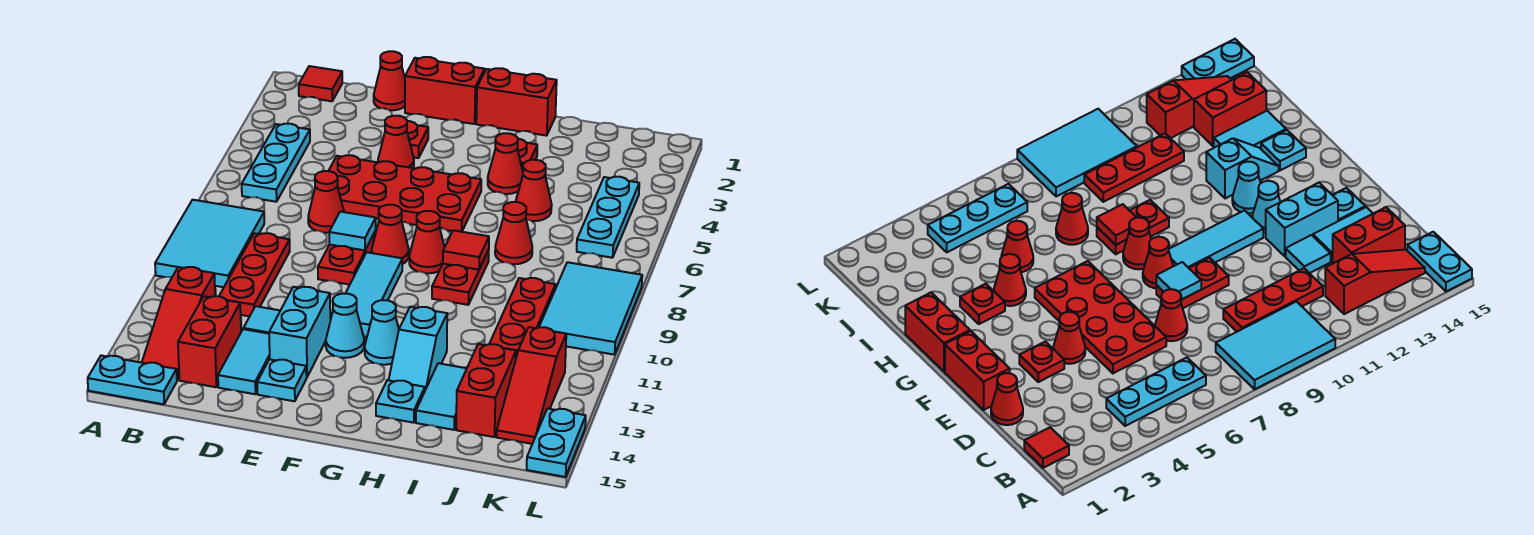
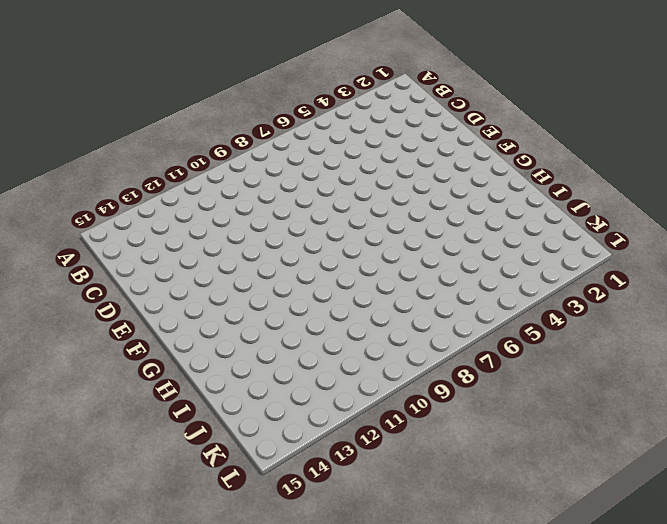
none -> cyan tile A8:B10 level 1
none -> cyan plate A15:B15 level 1
none -> red tile B1 level 1
none -> cyan plate B4:B6 level 1

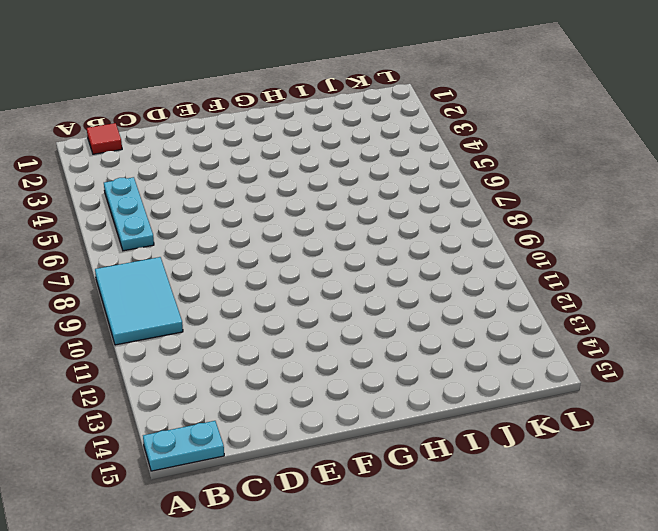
none -> red slope B12:B14 level 1 top 12
none -> red plate C9:C11 level 1
none -> red brick C13:C14 level 1
none -> red cone D1 level 1

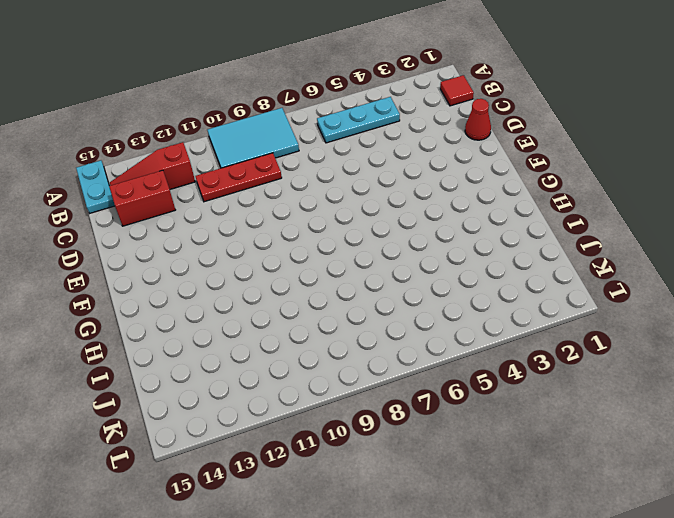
none -> red plate D5:G6 level 1
none -> red cone D7 level 1
none -> cyan tile D12 level 1
none -> cyan tile D13:D14 level 1

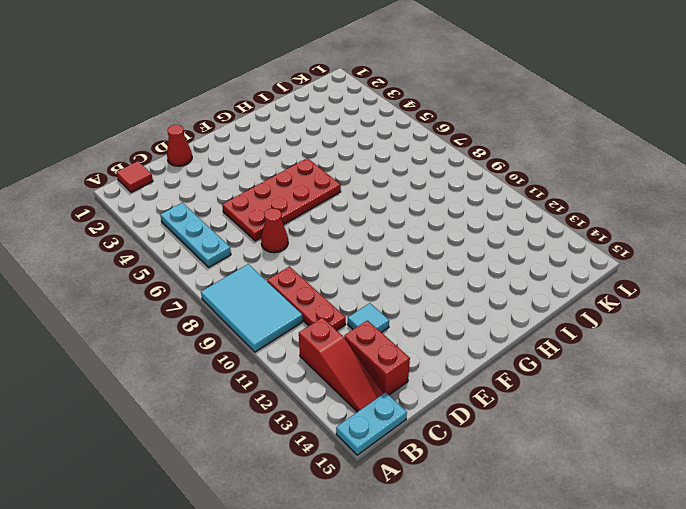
none -> cyan tile D13:D14 level 1
none -> red brick E1:F1 level 1
none -> red plate E3 level 1
none -> red cone E4 level 1

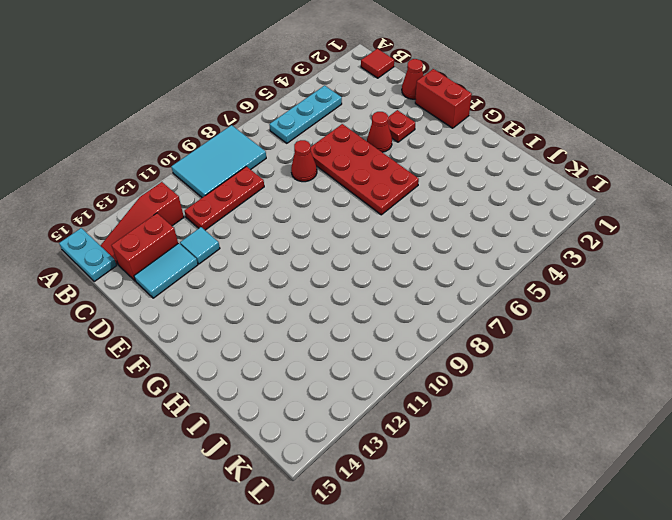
none -> red plate E8:E9 level 1
none -> cyan brick E12:E13 level 1
none -> cyan plate E14 level 1
none -> red cone F8 level 1

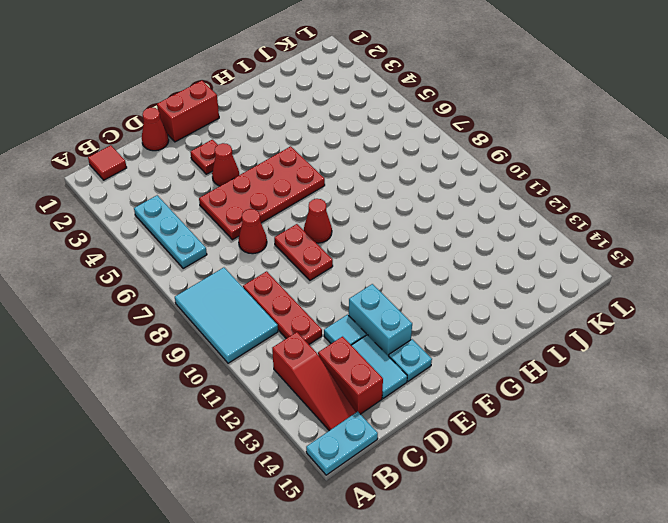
none -> cyan tile F9:F11 level 1
none -> cyan cone F12 level 1
none -> red brick G1:H1 level 1
none -> red cone G8 level 1

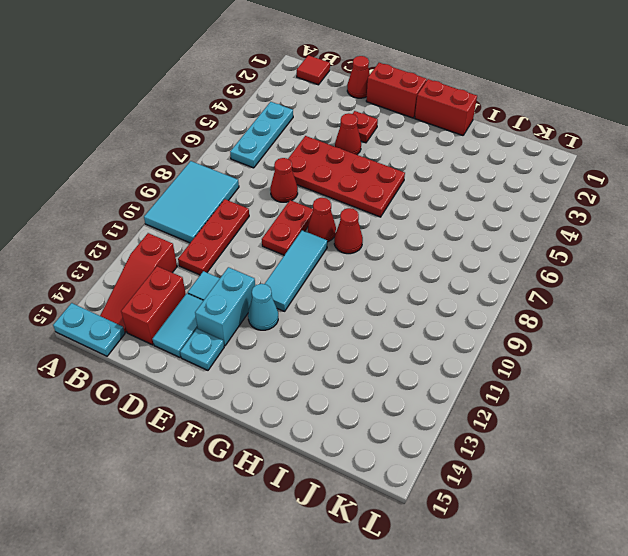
none -> cyan cone G12 level 1
none -> red plate H3 level 1
none -> red cone H4 level 1
none -> red plate H8:H9 level 1

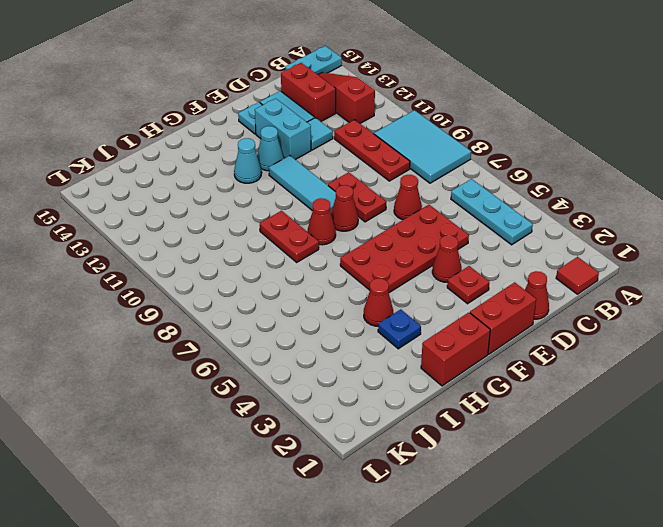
blue plate H3 level 1 -> red plate H3 level 1
none -> cyan slope H12:H13 level 1 top 12
none -> cyan plate H14 level 1
none -> red cone I5 level 1
none -> red cone I7 level 1

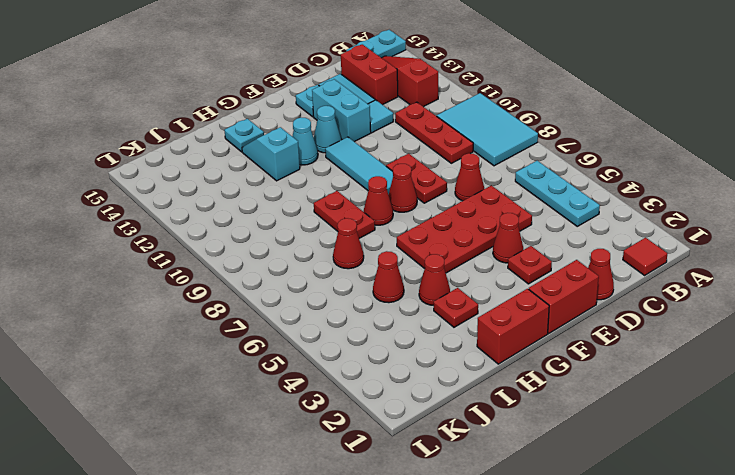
none -> cyan tile I13:I14 level 1
none -> red plate J9:J11 level 1
none -> red brick J13:J14 level 1
none -> cyan plate K4:K6 level 1

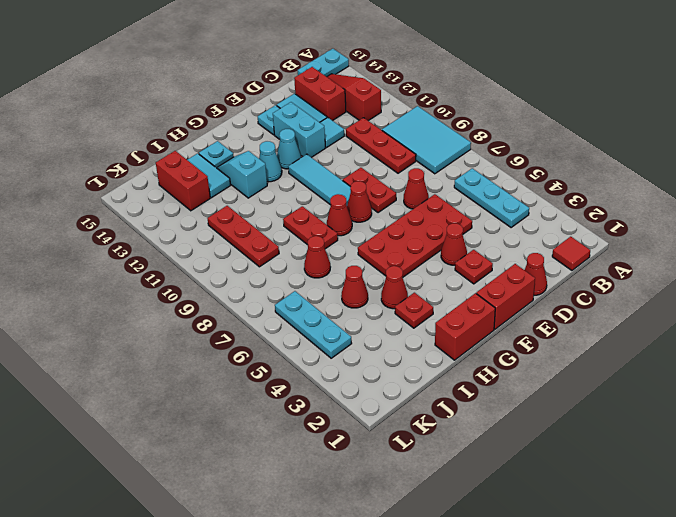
none -> cyan tile K8:L10 level 1
none -> red slope K12:K14 level 1 top 12
none -> cyan plate L14:L15 level 1
none -> cyan tile E8 level 2

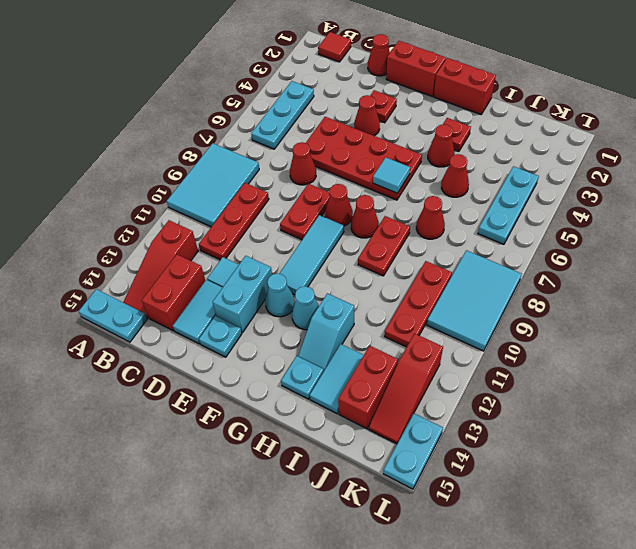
cyan tile G6 level 2 -> cyan tile E8 level 2
none -> red tile H8 level 2

